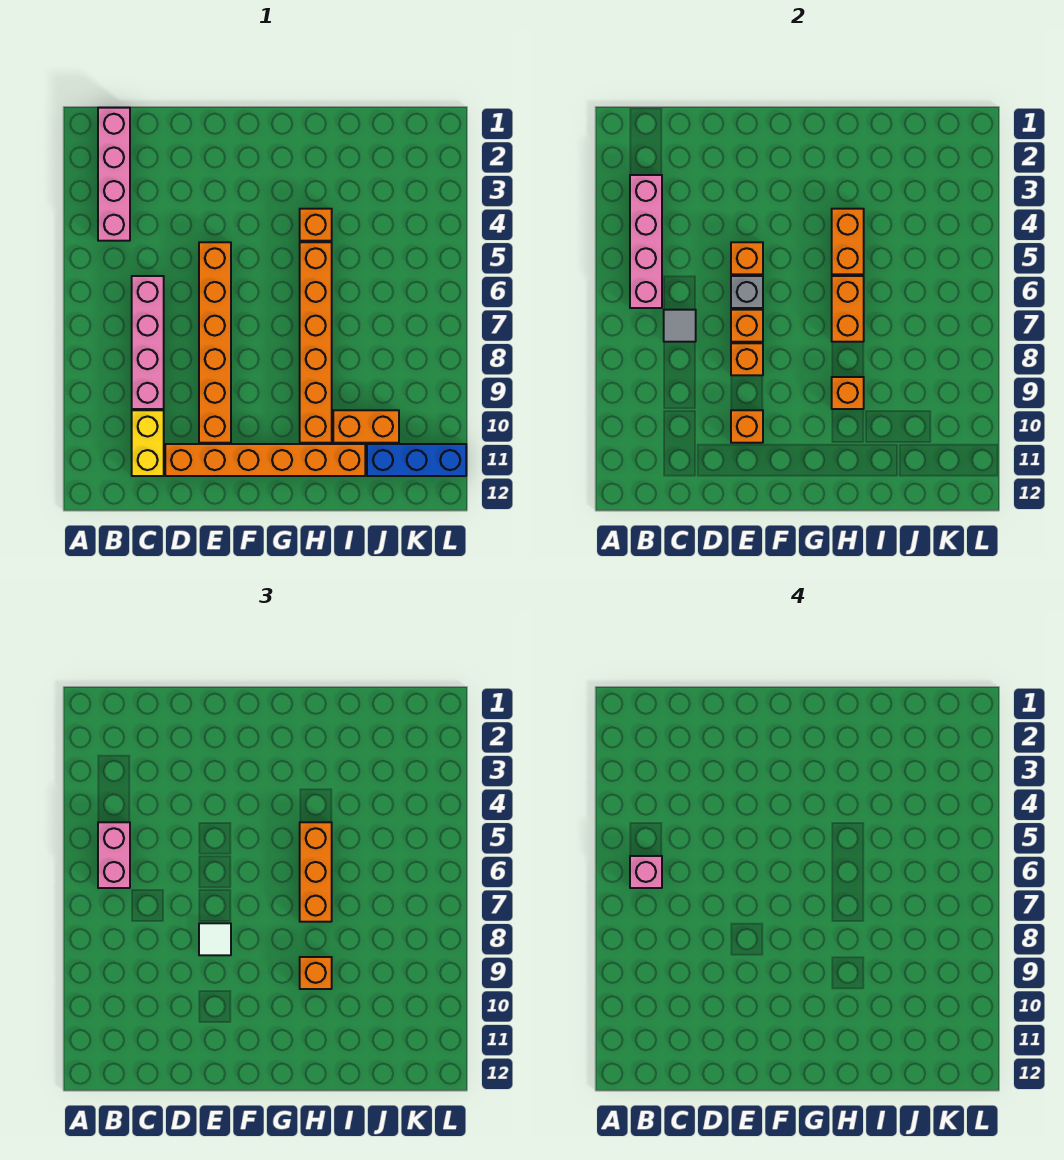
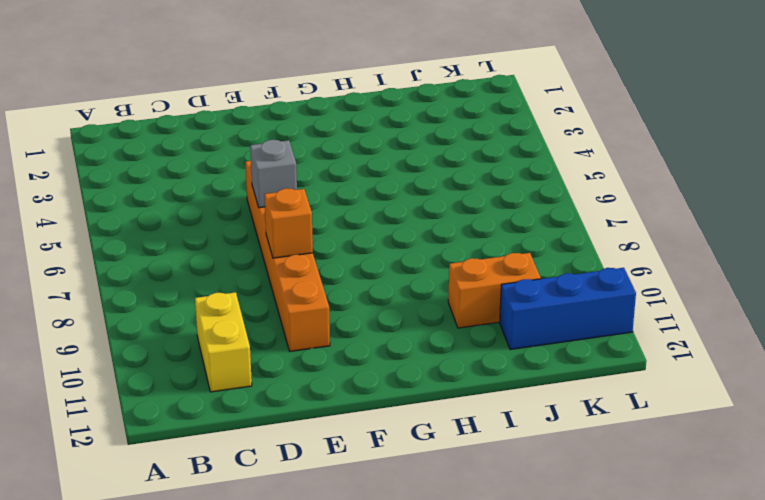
none -> pink brick B1:B4 level 1
none -> pink brick C6:C9 level 1
none -> orange brick D11:I11 level 1

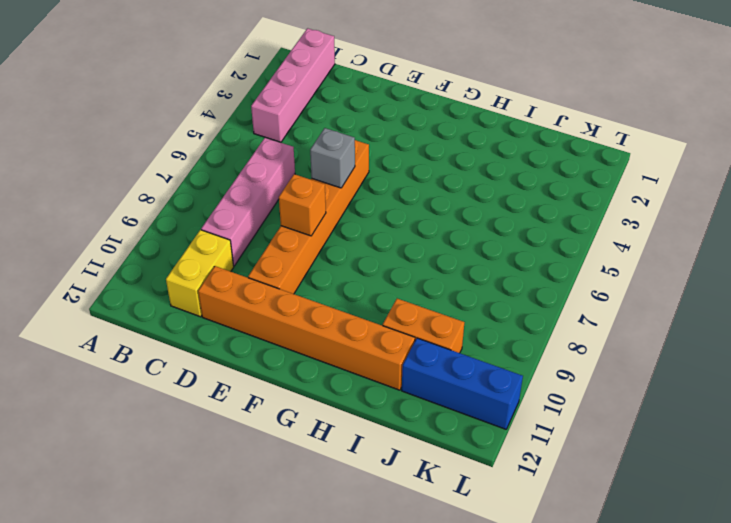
none -> orange brick H4 level 1
none -> orange brick H5:H10 level 1
none -> pink brick B3:B6 level 2

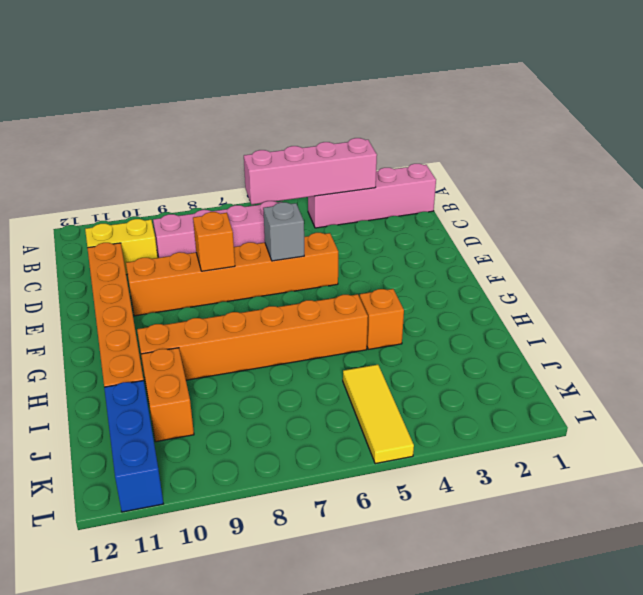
yellow tile J5:L5 level 1 -> none
none -> grey tile C7 level 2
none -> orange brick E5 level 2
none -> orange brick E7 level 2

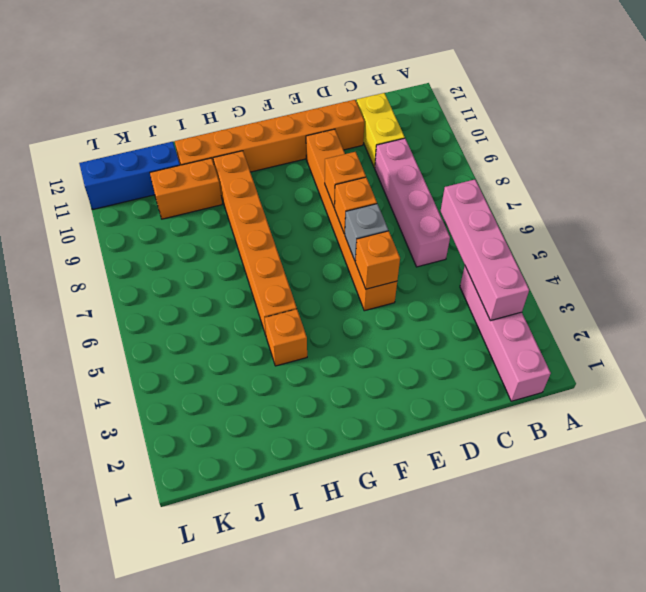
none -> grey tile C7 level 2
none -> orange brick E10 level 2
none -> orange brick H4:H5 level 2

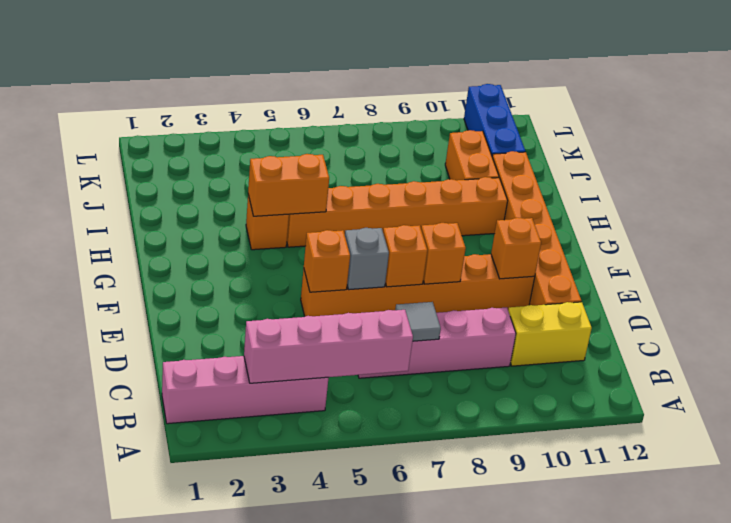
none -> orange brick H6:H7 level 2
none -> orange brick H9 level 2
none -> pink brick B5:B6 level 3

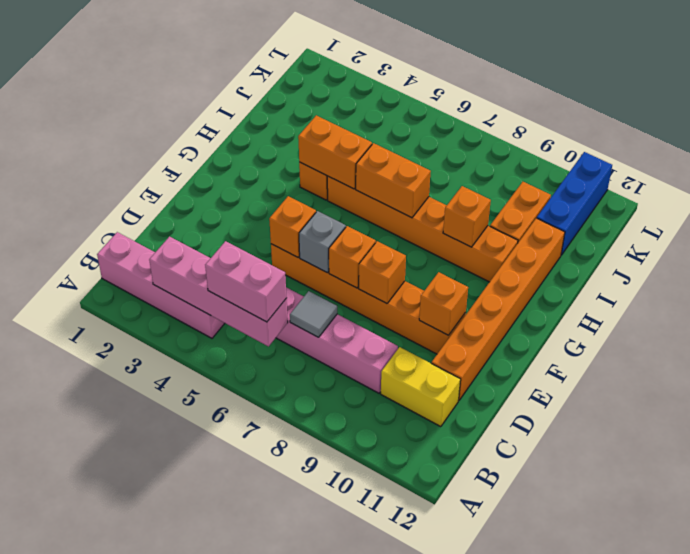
none -> white tile E8 level 3
none -> orange brick H5:H7 level 3
none -> orange brick H9 level 3

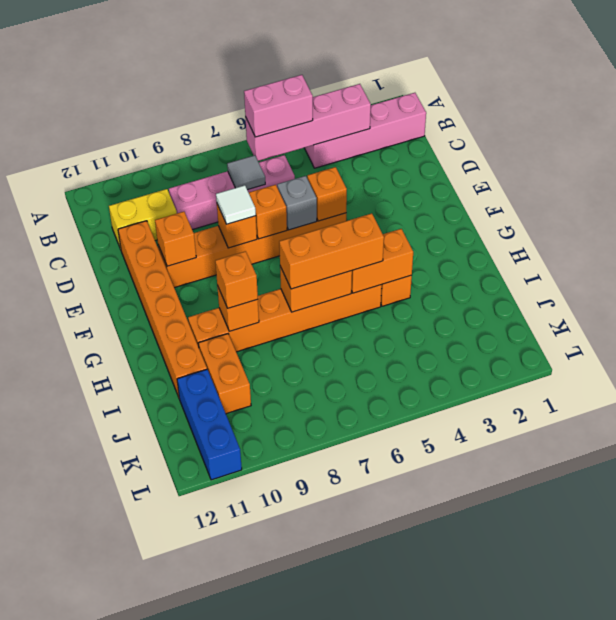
none -> pink brick B6 level 4

